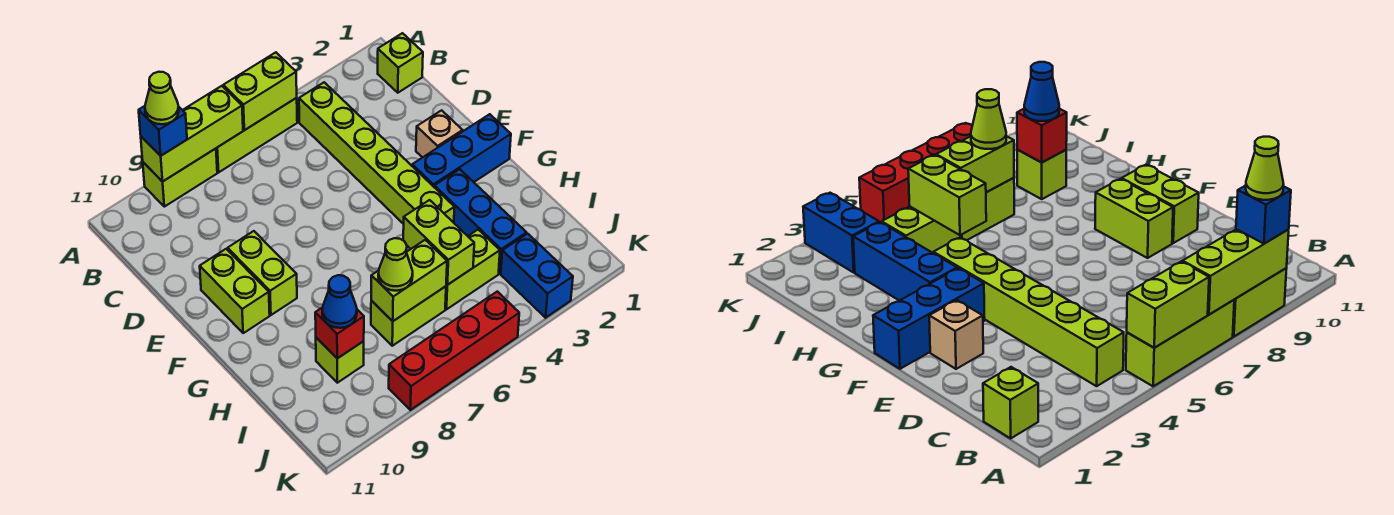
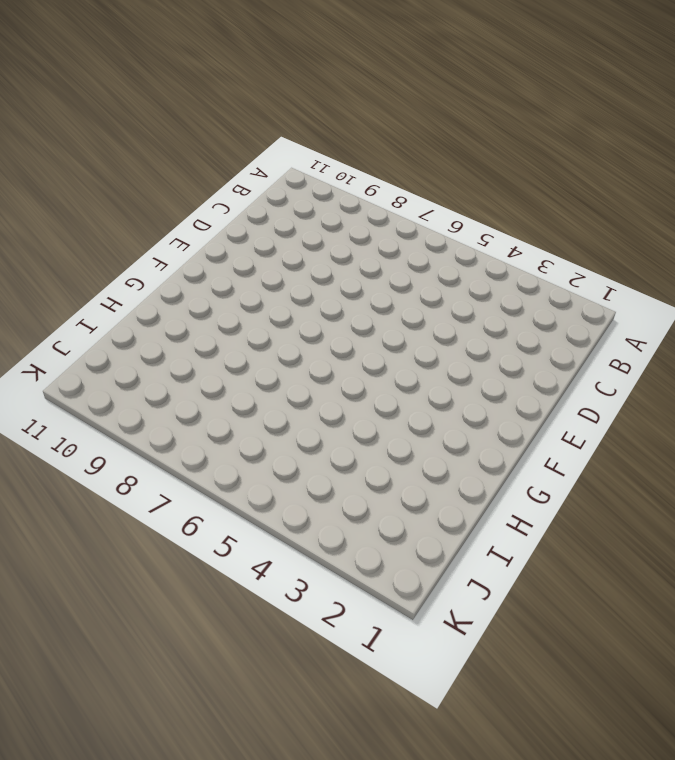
none -> lime brick A5:A7 level 1
none -> lime brick A8:A9 level 1
none -> lime brick B1 level 1

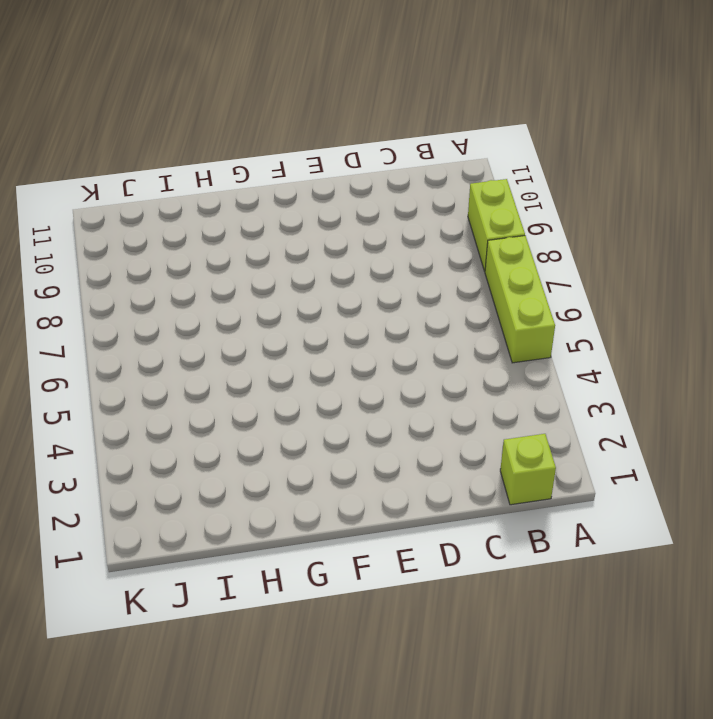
none -> lime brick B4:G4 level 1
none -> tan brick E2 level 1
none -> lime brick E9:F9 level 1

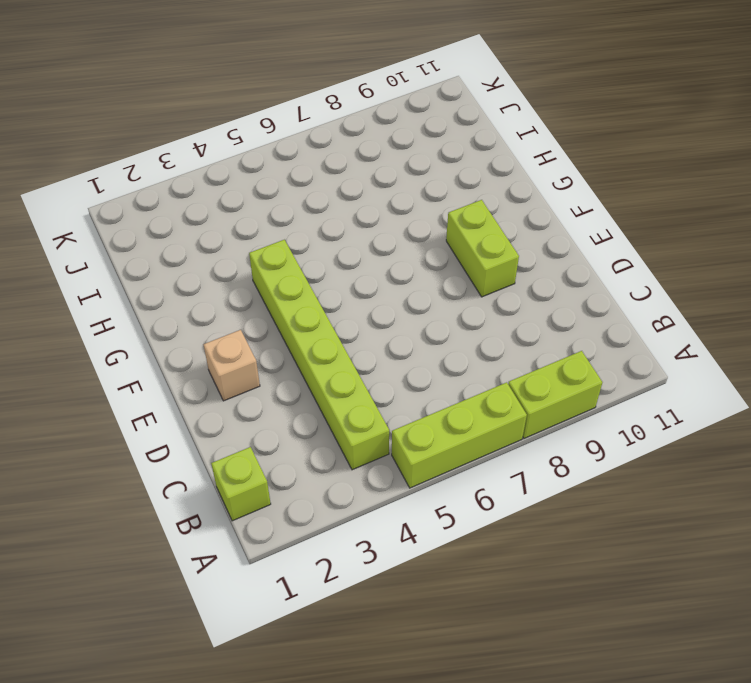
none -> lime brick E10:F10 level 1
none -> blue brick F1:F3 level 1
none -> blue brick G3:I3 level 1

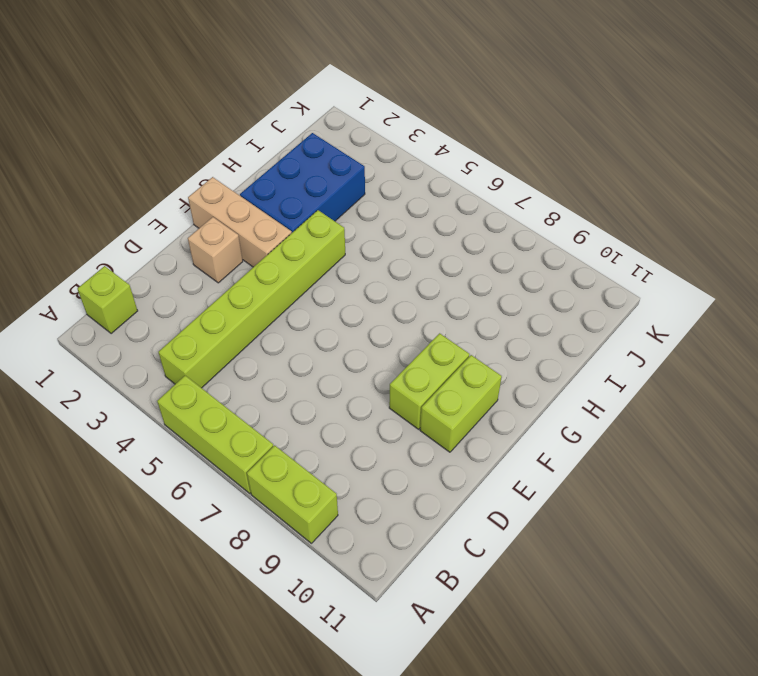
tan brick F1:F3 level 1 -> blue brick F1:F3 level 1
blue brick G2:I3 level 1 -> blue brick G3:I3 level 1
none -> lime brick I4:I5 level 1
none -> lime brick I6:I7 level 1
none -> lime brick I9 level 1

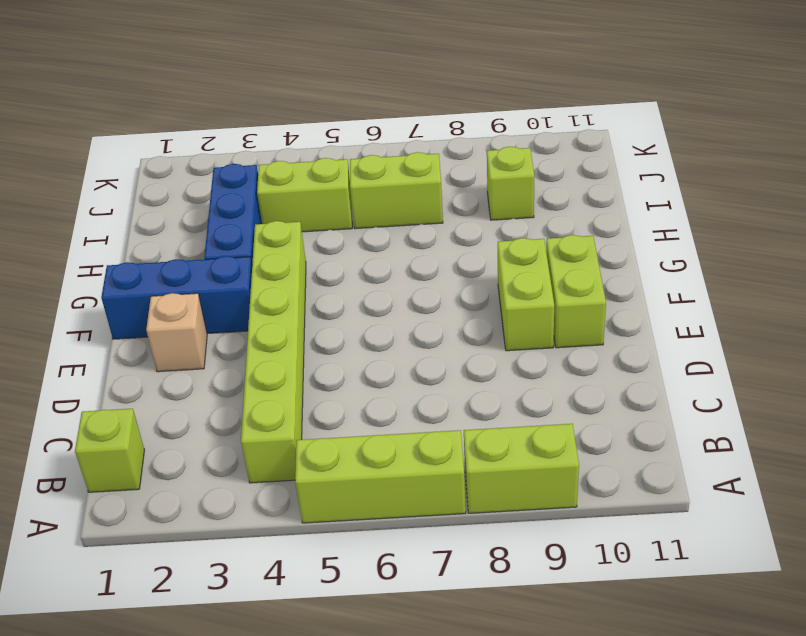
none -> blue brick J3:K3 level 1
none -> red brick K5:K8 level 1
none -> lime brick A5:A6 level 2

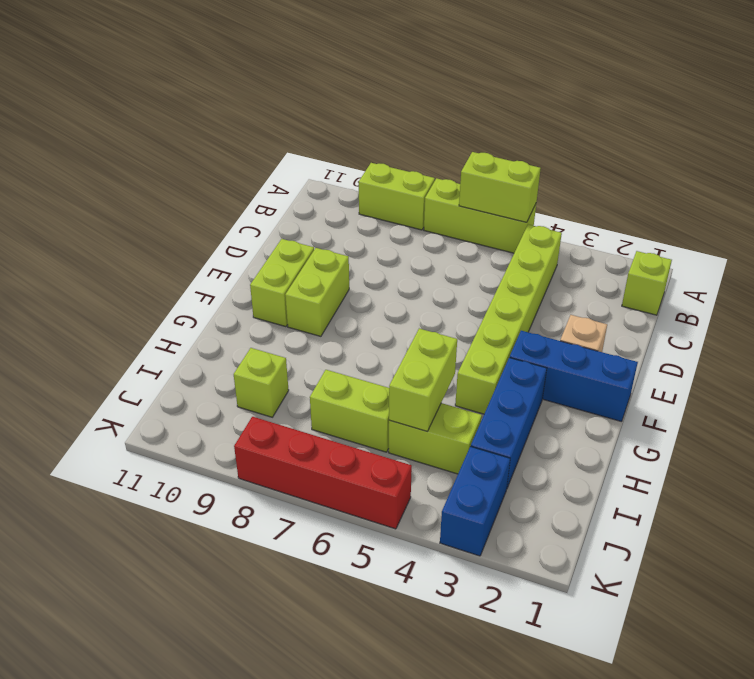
none -> lime brick A7:A9 level 2
none -> lime brick I6:I7 level 2
none -> red brick I9 level 2

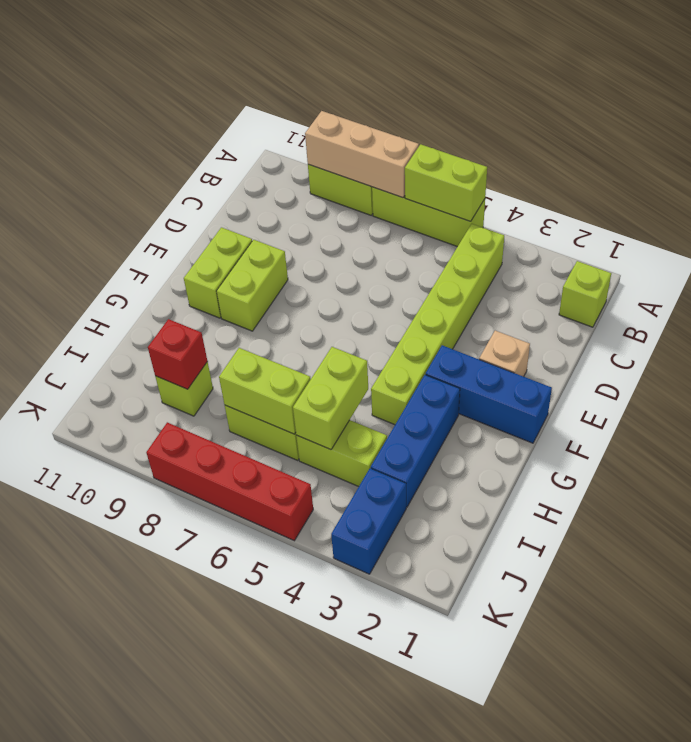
tan brick A7:A9 level 2 -> lime brick A7:A9 level 2
none -> blue brick A9 level 3
none -> lime cone I7 level 3
none -> blue cone I9 level 3

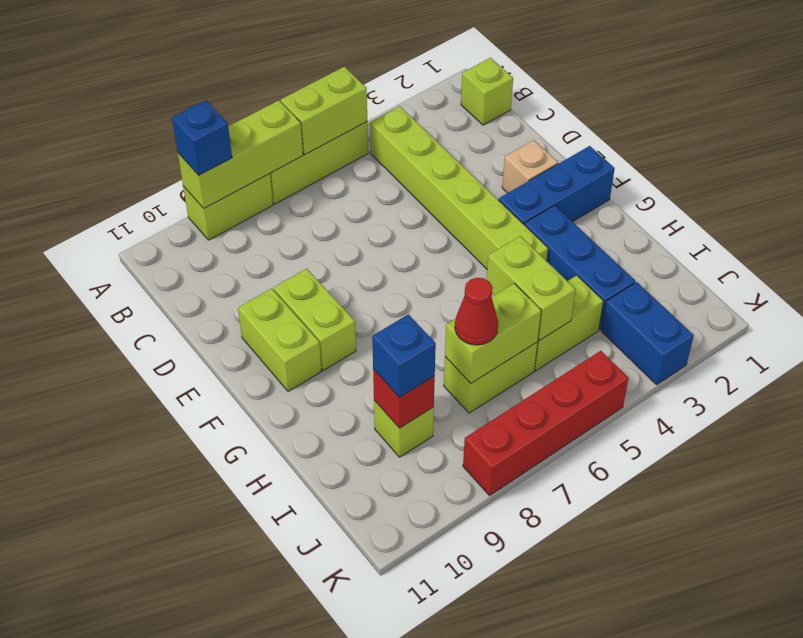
red cone I7 level 3 -> lime cone I7 level 3
blue brick I9 level 3 -> blue cone I9 level 3
none -> lime cone A9 level 4

